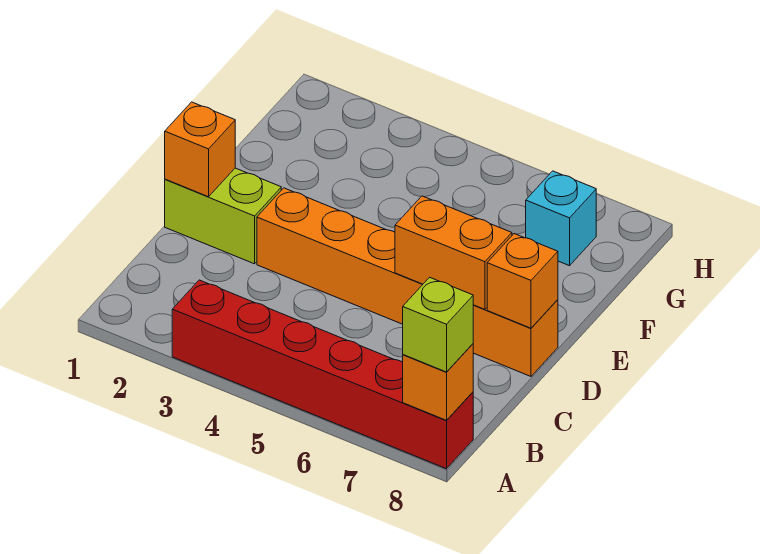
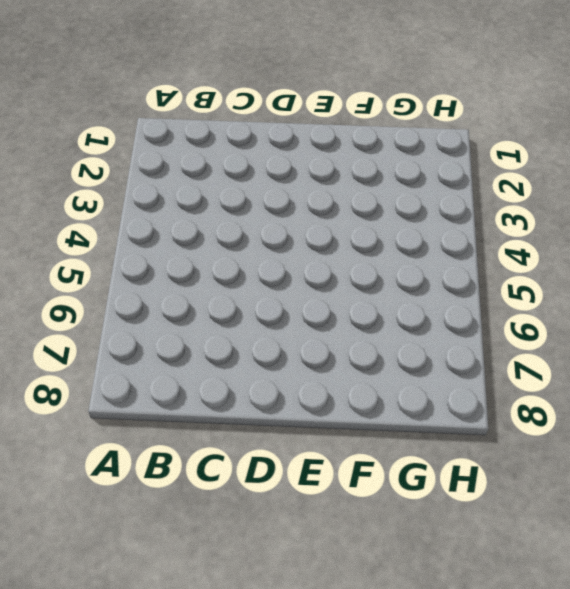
none -> red brick A3:A8 level 1
none -> lime brick D1:D2 level 1

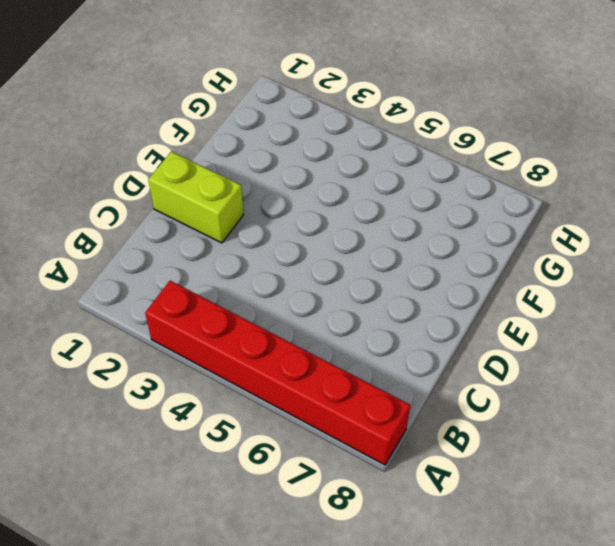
none -> orange brick D3:D8 level 1
none -> cyan brick G7 level 1

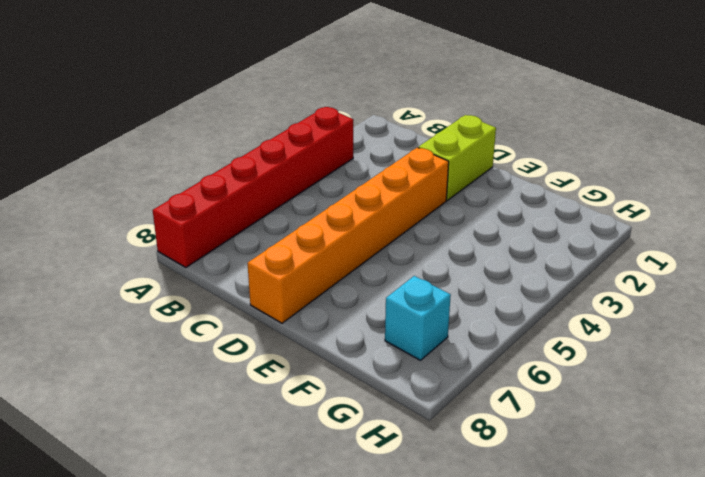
none -> orange brick A8 level 2
none -> orange brick D1 level 2

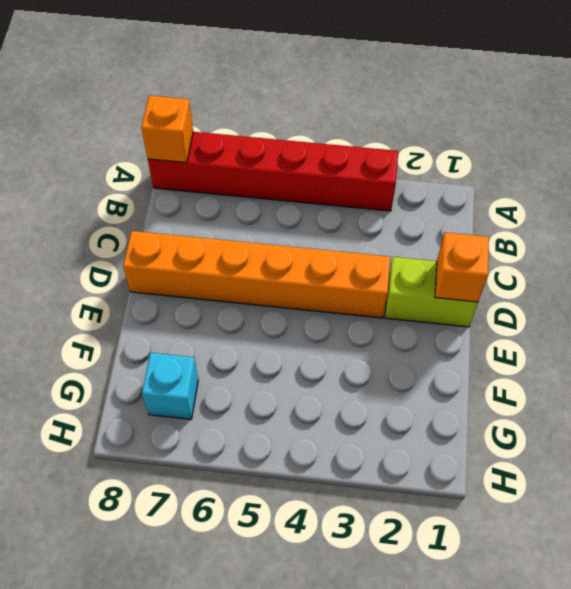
none -> orange brick D6:D7 level 2
none -> orange brick D8 level 2

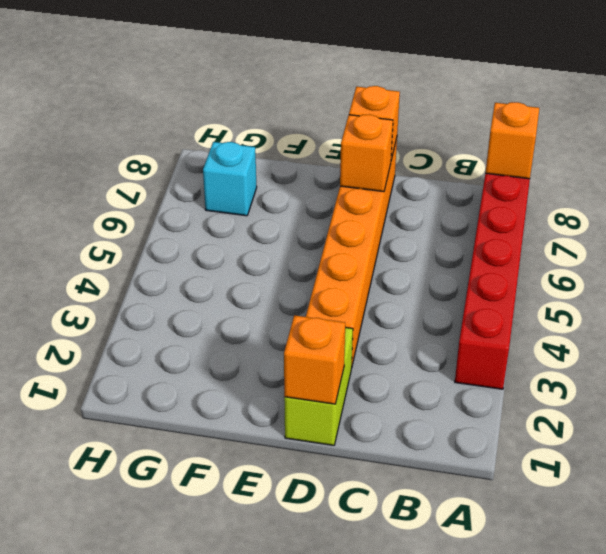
orange brick D7 level 2 -> orange brick D6:D7 level 2
none -> lime brick A8 level 3

